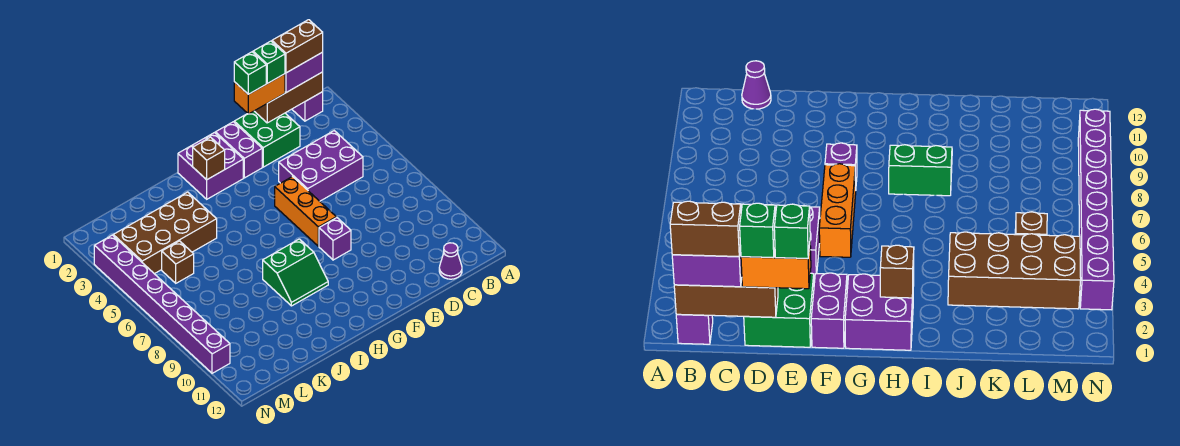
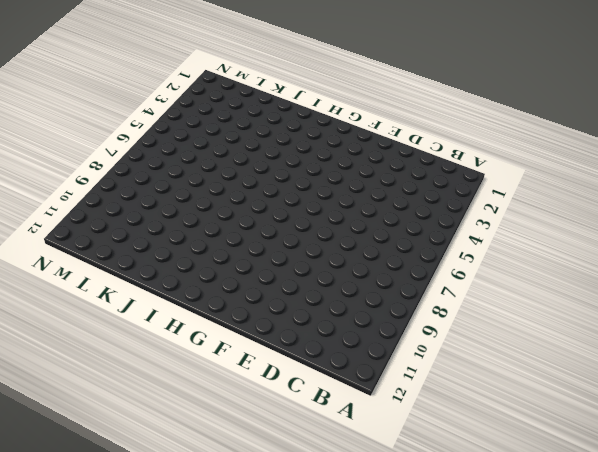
none -> purple brick B1 level 1
none -> purple brick C4:E5 level 1
none -> purple cone C12 level 1

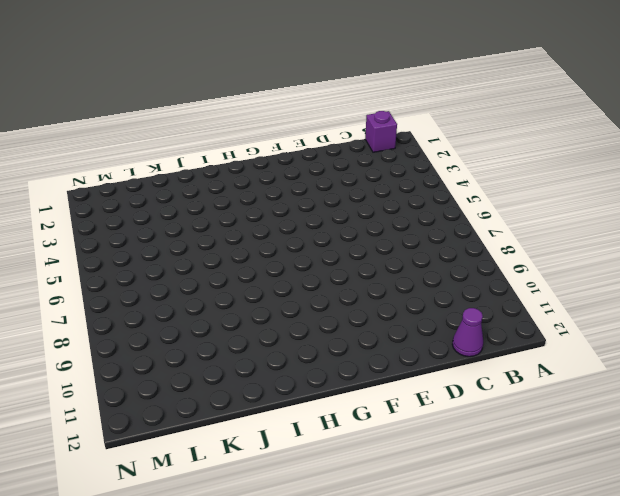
none -> purple brick C4:E5 level 1
none -> green brick D1:E2 level 1
none -> purple brick F1:F2 level 1

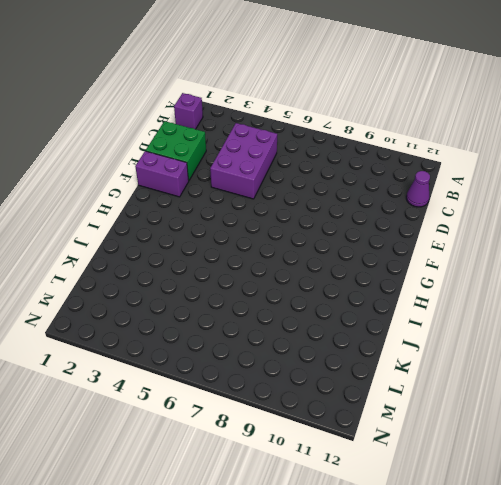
none -> orange brick F5:F7 level 1
none -> purple brick F8 level 1
none -> purple brick G1:H2 level 1

